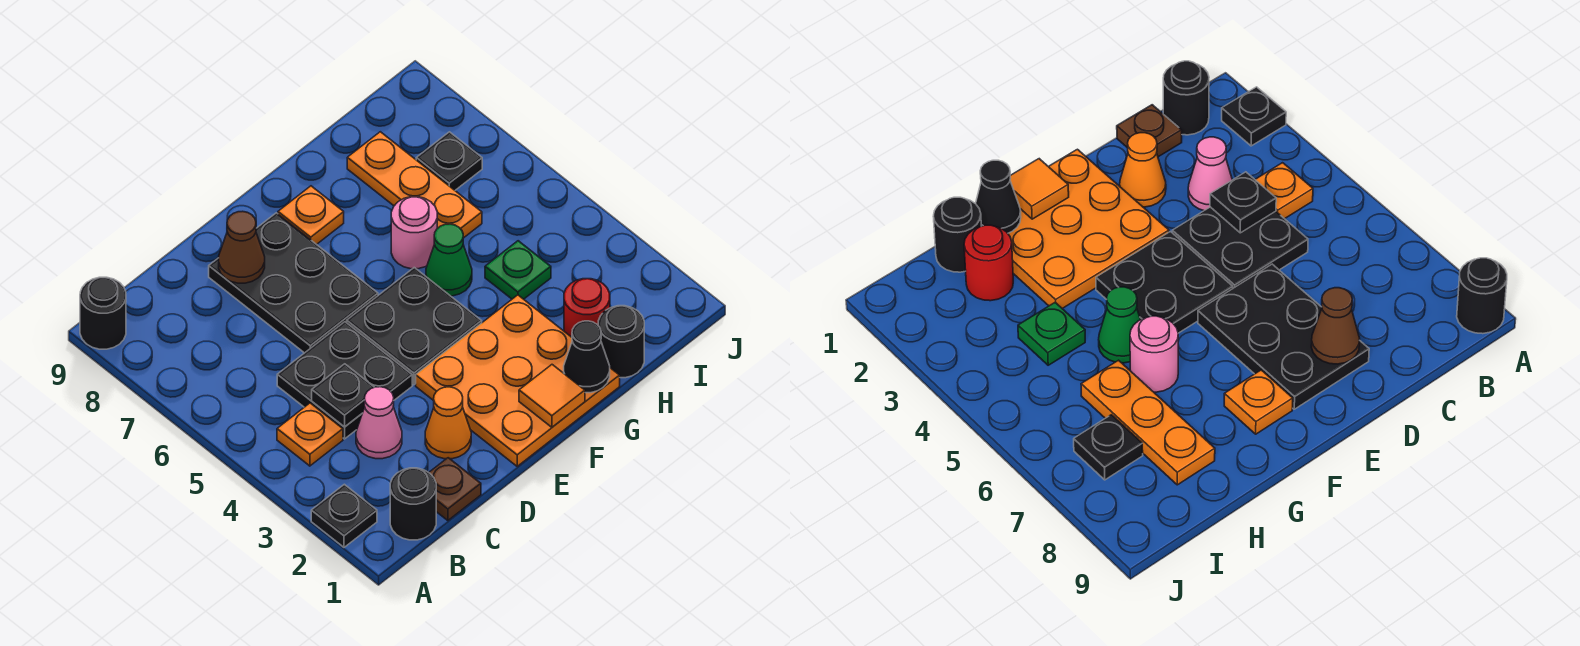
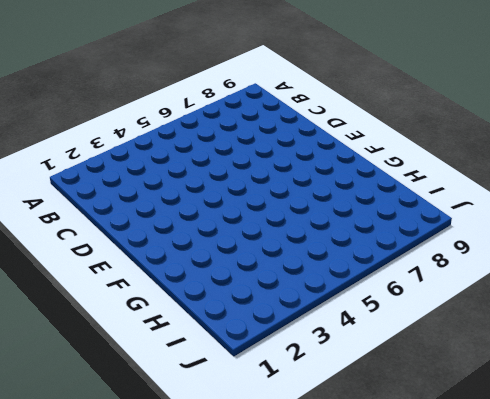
none -> black plate A2 level 1
none -> black round brick A9 level 1
none -> black round brick B1 level 1

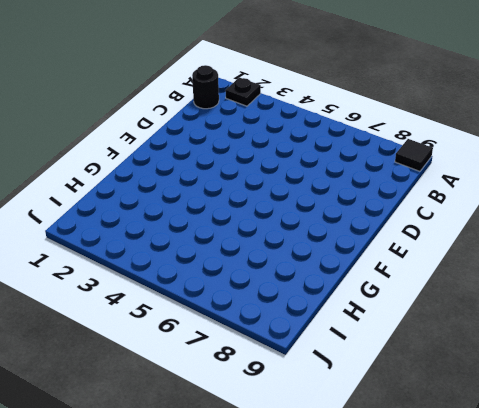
black tile A9 level 1 -> black round brick A9 level 1
none -> orange plate B4 level 1
none -> brown plate C1 level 1
none -> pink cone C3 level 1

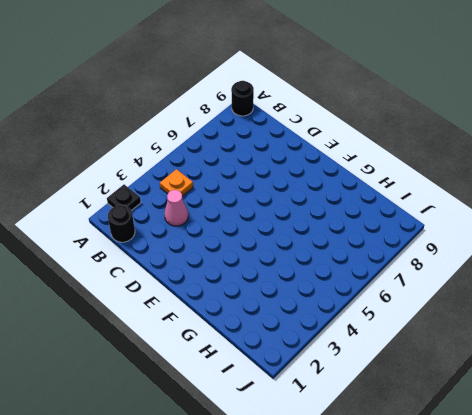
none -> brown plate C1 level 1
none -> black plate C4:D5 level 1
none -> orange cone D2 level 1

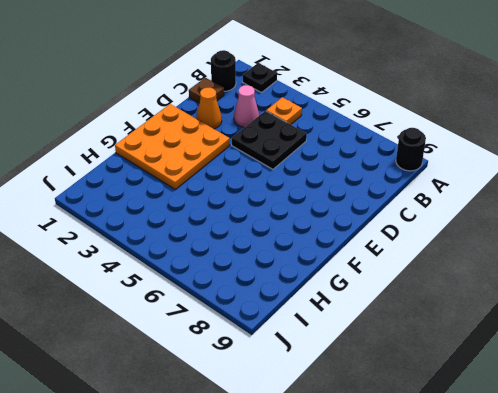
none -> black plate D6:E8 level 1
none -> black plate E4:F5 level 1
none -> orange plate F8 level 1

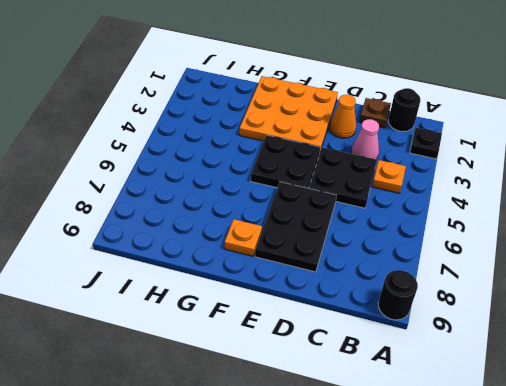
none -> green cone G5 level 1
none -> pink round brick G6 level 1
none -> black round brick H1 level 1

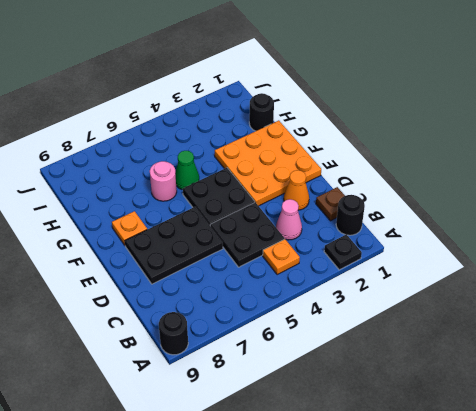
none -> red round brick H2 level 1
none -> green plate H4 level 1
none -> orange plate H6:H8 level 1

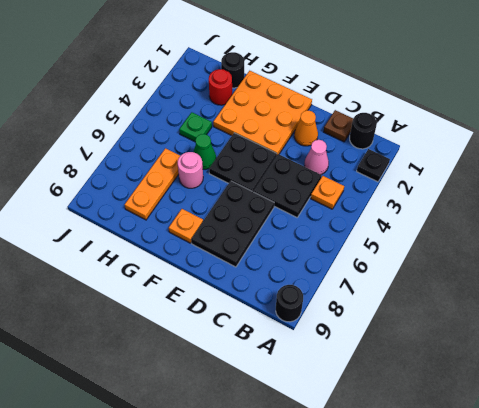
none -> black plate I7 level 1
none -> black plate C4 level 2
none -> brown cone D8 level 2

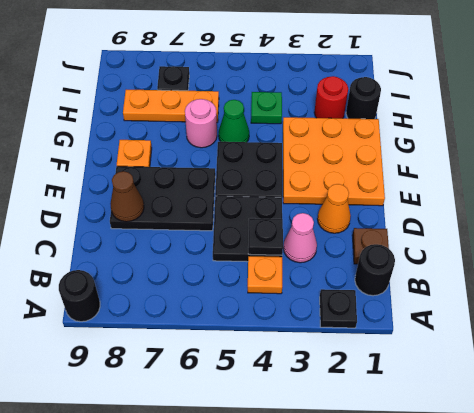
none -> orange tile F1 level 2
none -> black cone G1 level 2

